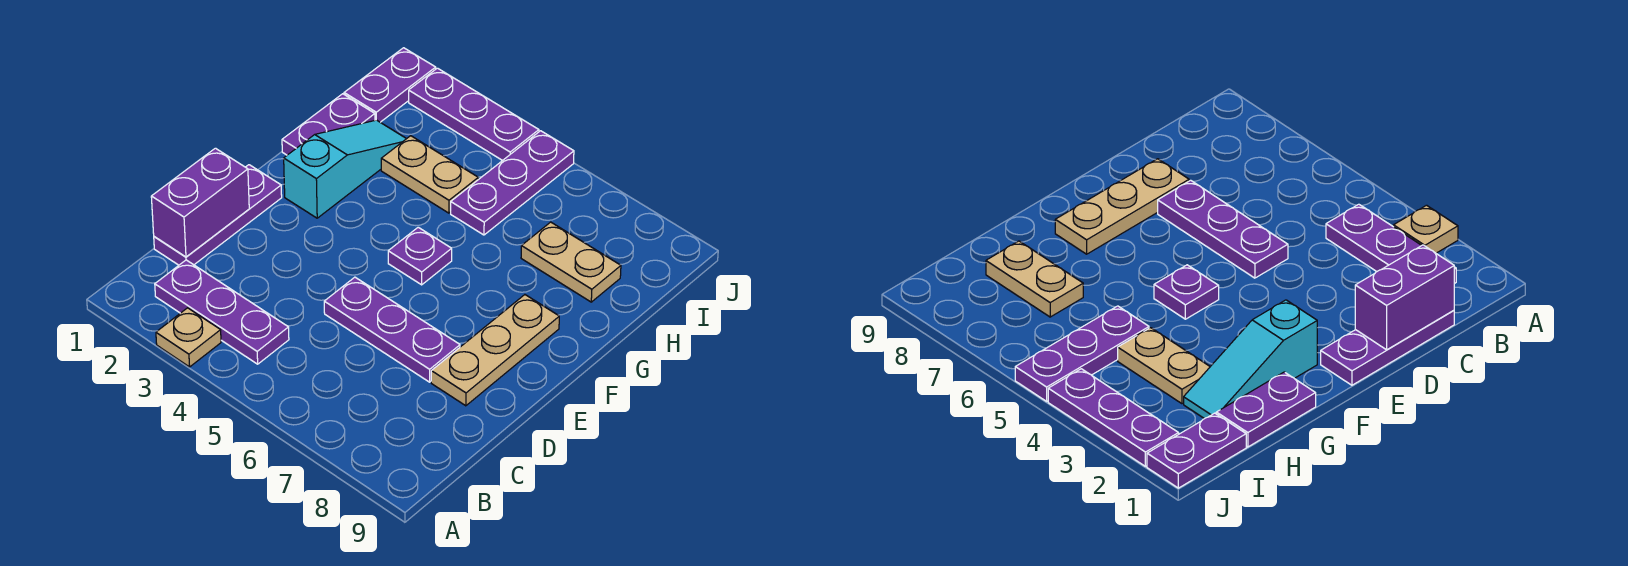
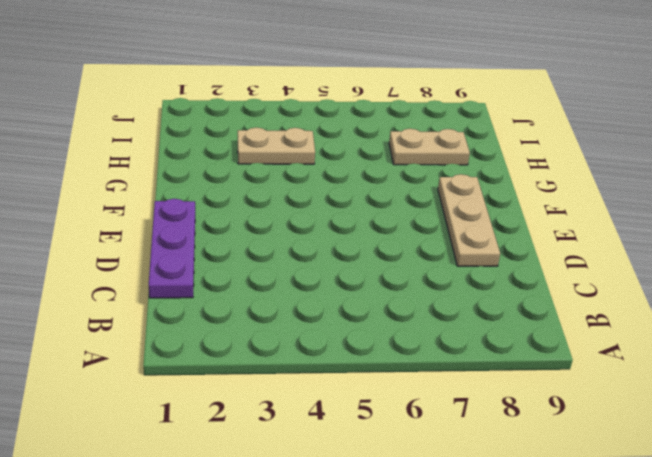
none -> tan plate A3 level 1
none -> purple plate B2:B4 level 1
none -> purple plate D5:D7 level 1

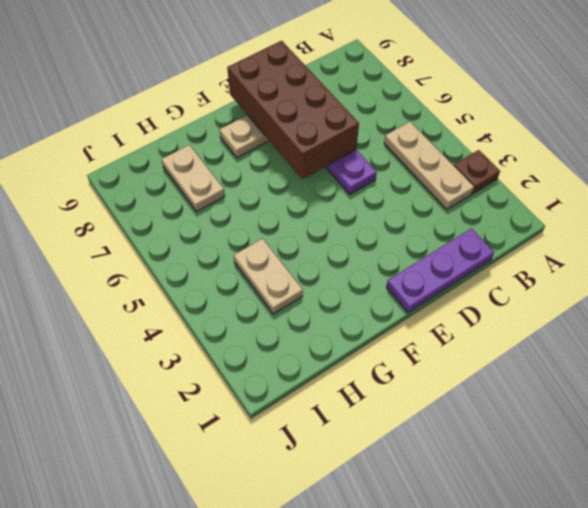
brown plate A3 level 1 -> tan plate A3 level 1
tan plate B3:B5 level 1 -> purple plate B2:B4 level 1
brown brick D6:E9 level 2 -> none
none -> cyan slope F2:H2 level 1 top F
none -> purple plate F5 level 1
none -> purple plate G1:H1 level 1

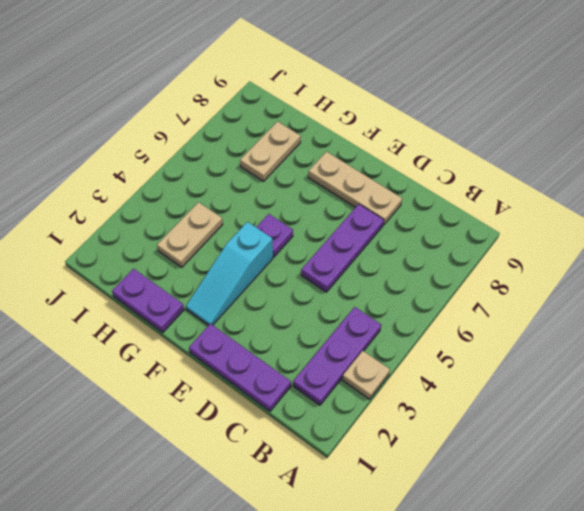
cyan slope F2:F4 level 1 top 4 -> cyan slope F2:H2 level 1 top F
none -> purple plate H5:J5 level 1
none -> purple plate I1:J1 level 1
none -> purple plate J2:J4 level 1

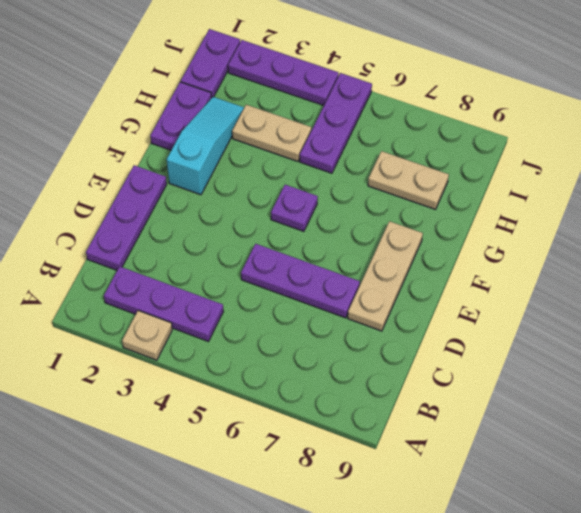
none -> purple brick C1:D1 level 2

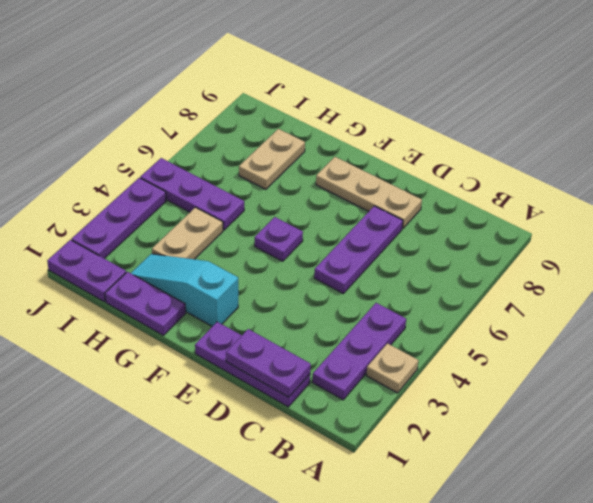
purple plate C1:D1 level 2 -> purple brick C1:D1 level 2

